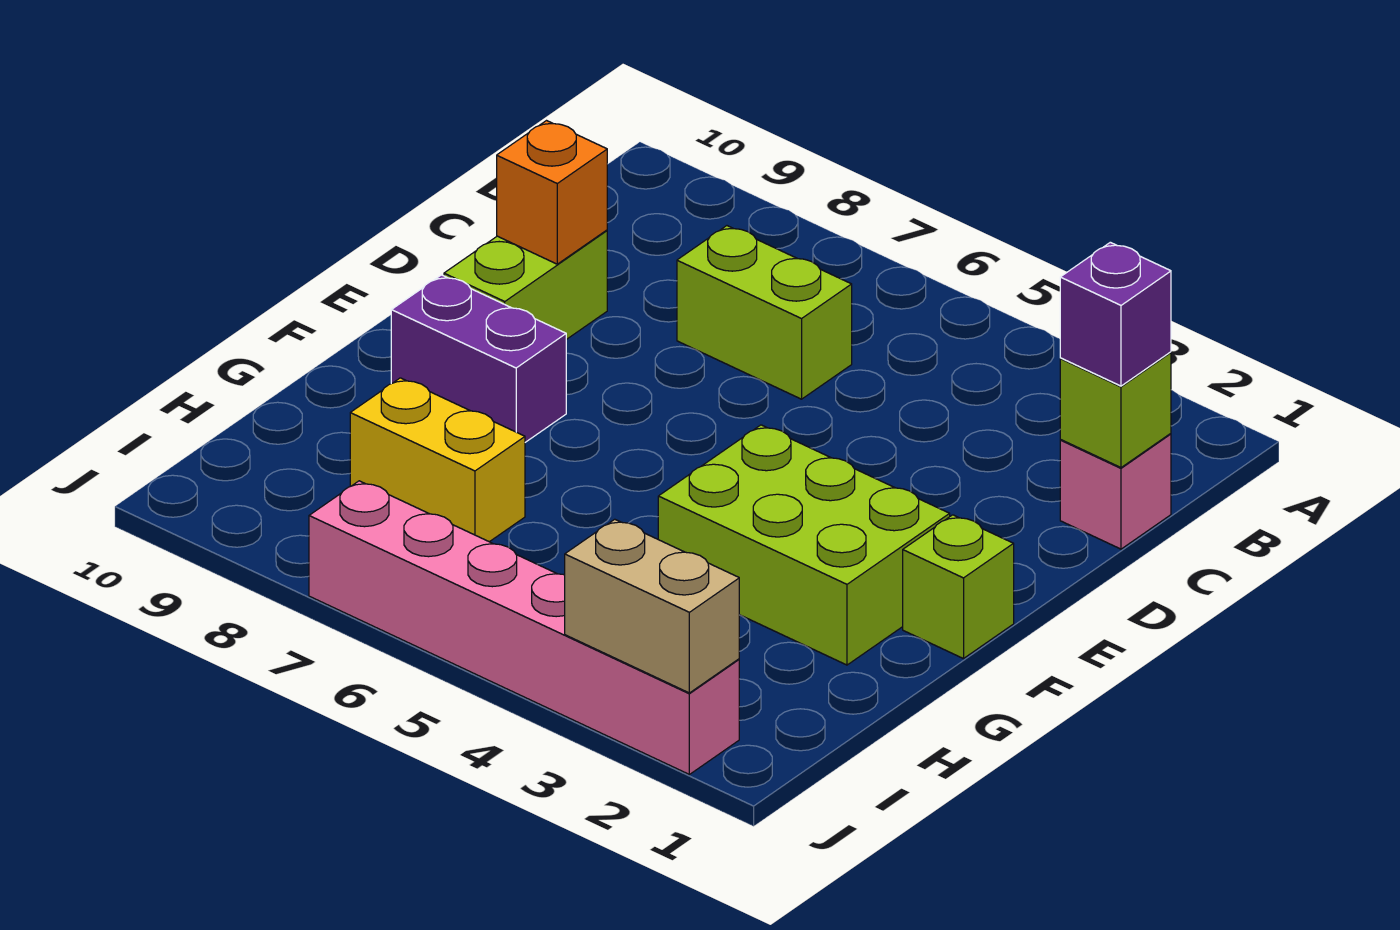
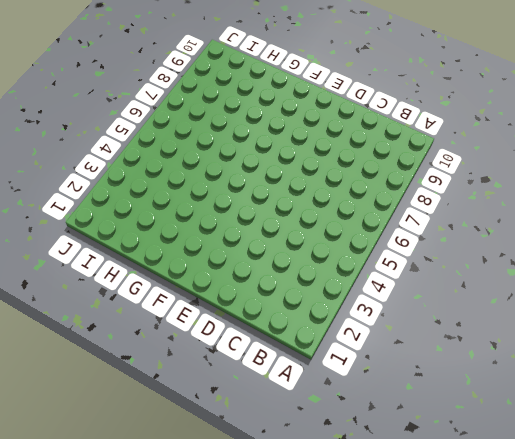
none -> pink brick C1 level 1
none -> lime brick C6:C7 level 1
none -> lime brick D9:E9 level 1

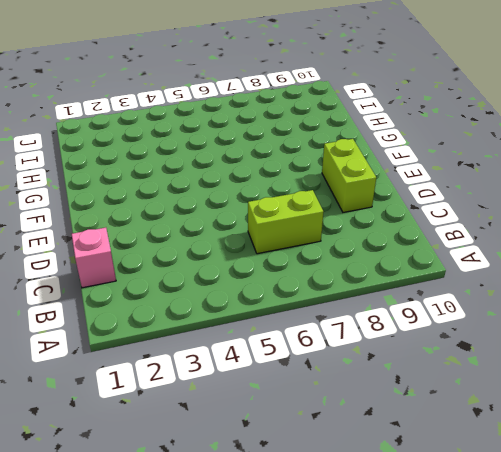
none -> lime brick F1 level 1
none -> lime brick F2:G4 level 1
none -> purple brick F8:F9 level 1

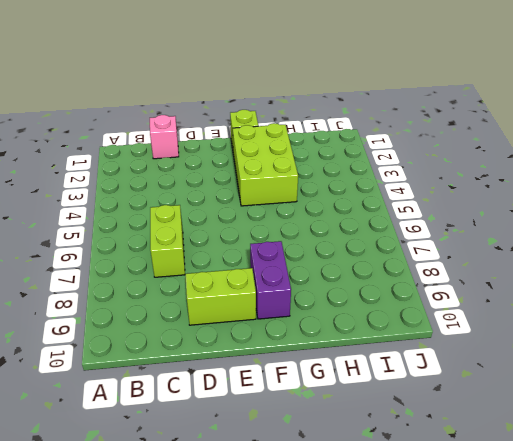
none -> yellow brick H7:H8 level 1
none -> pink brick J2:J7 level 1
none -> lime brick C1 level 2

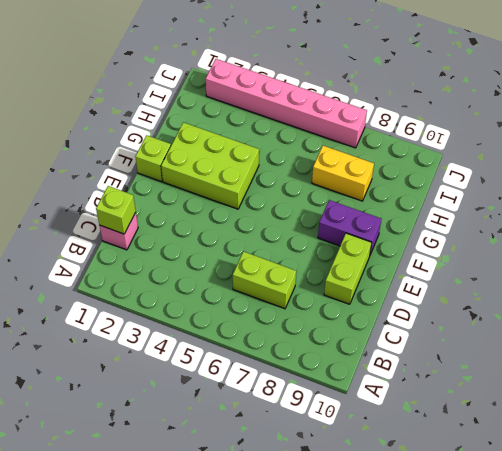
none -> orange brick D9 level 2
none -> tan brick J2:J3 level 2
none -> purple brick C1 level 3

